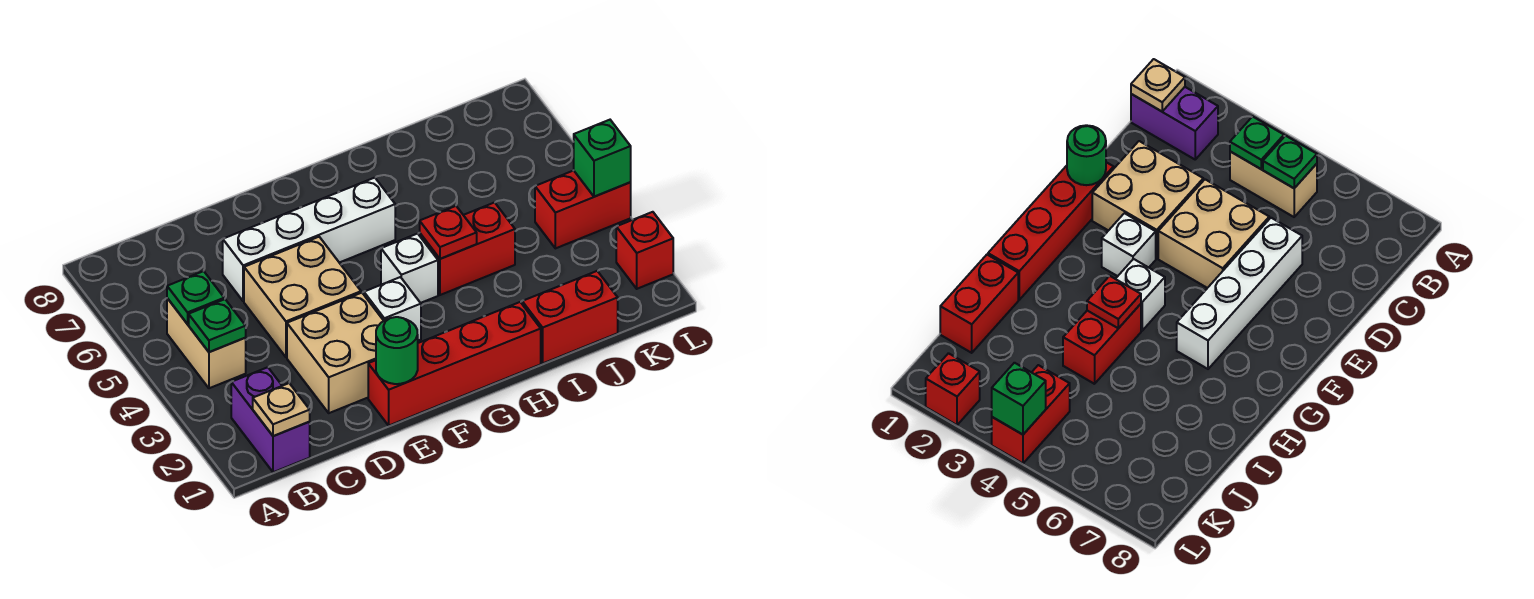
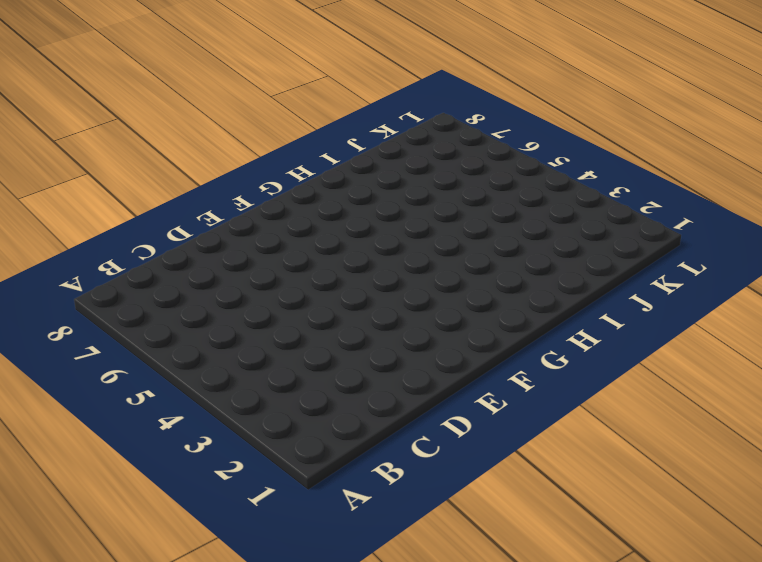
none -> purple brick B1:B2 level 1
none -> tan brick B4:B5 level 1
none -> tan brick D2:E3 level 1

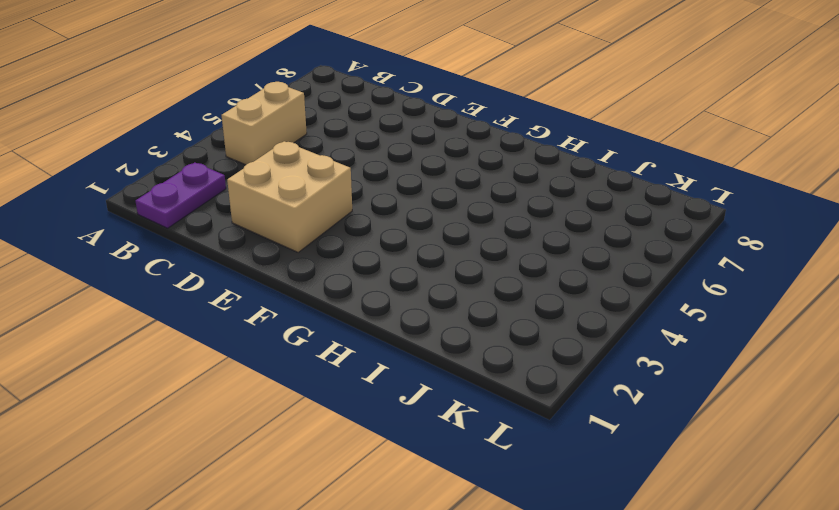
purple plate B1:B2 level 1 -> purple brick B1:B2 level 1
none -> tan brick D4:E5 level 1
none -> white brick D6:G6 level 1
none -> red brick E1:H1 level 1

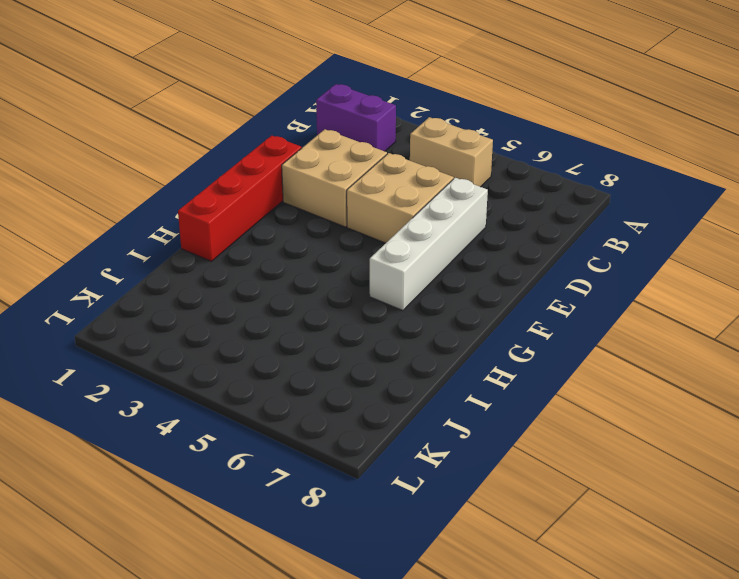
none -> white brick F3 level 1
none -> white brick G4 level 1
none -> red brick H4:I4 level 1

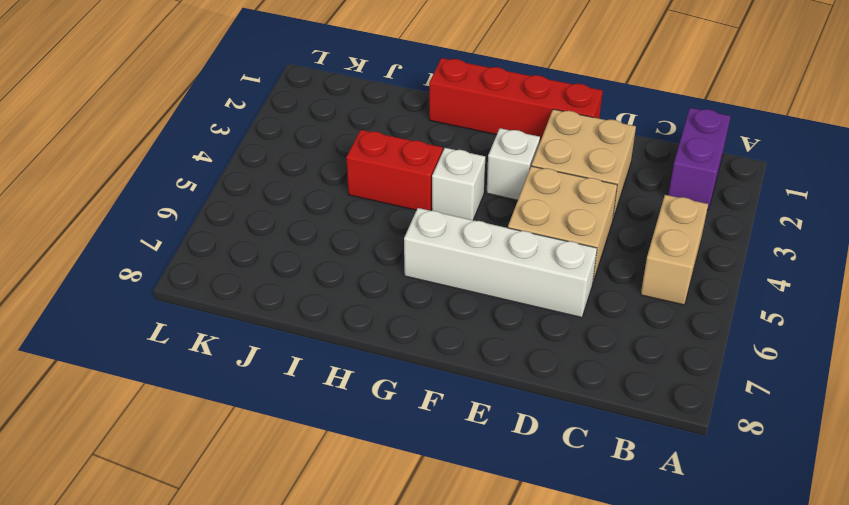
none -> red brick I1:J1 level 1
none -> red brick K4:L4 level 1
none -> red brick L2 level 1

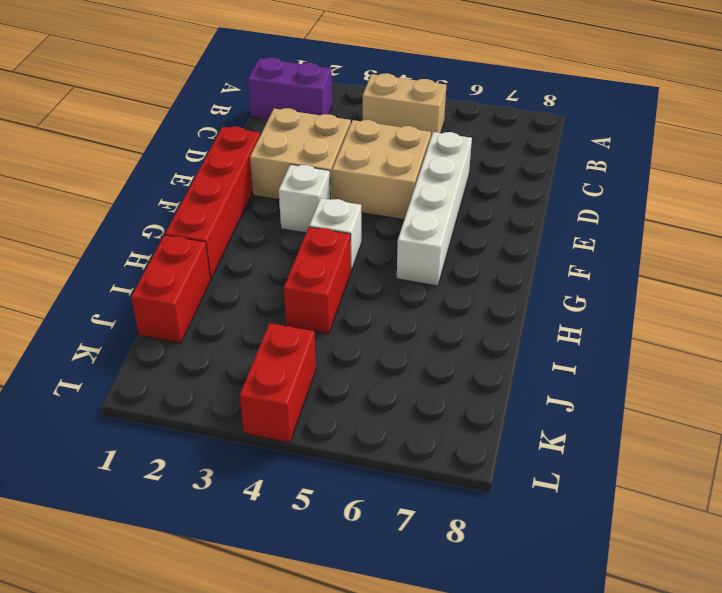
none -> red brick L2 level 1
none -> tan plate B1 level 2
none -> green plate B4 level 2

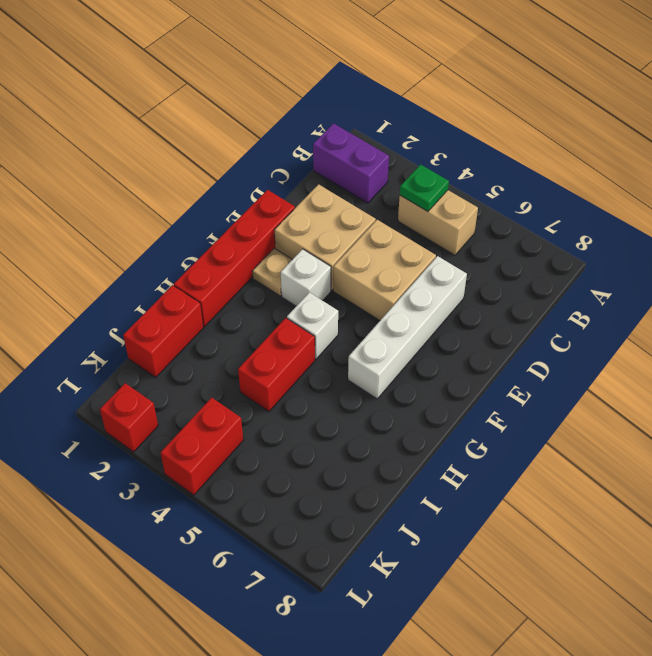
tan plate F2 level 1 -> tan plate B1 level 2
none -> green plate B5 level 2
none -> green round brick E1 level 2
none -> red plate H4 level 2

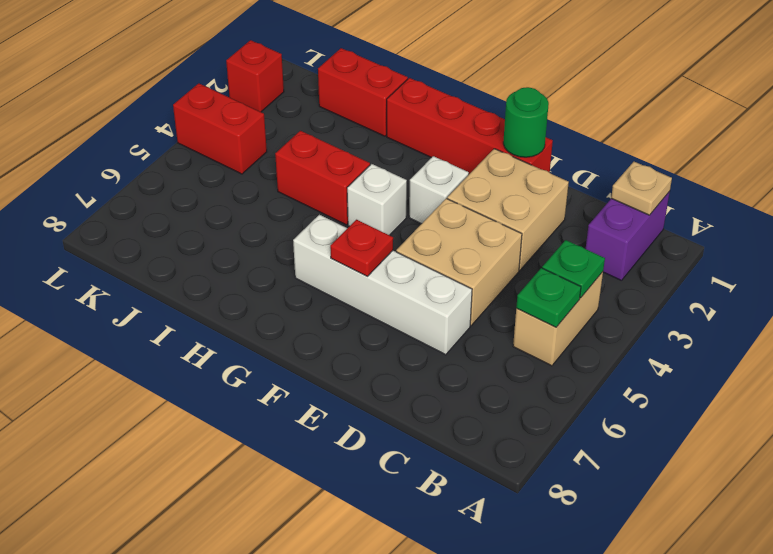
red plate F6 level 2 -> red plate H4 level 2
none -> green brick L4 level 2

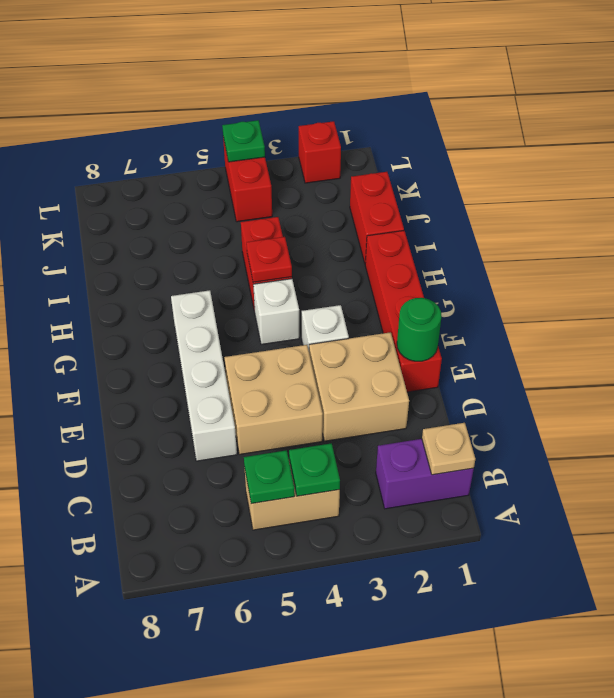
green plate L4 level 2 -> green brick L4 level 2

